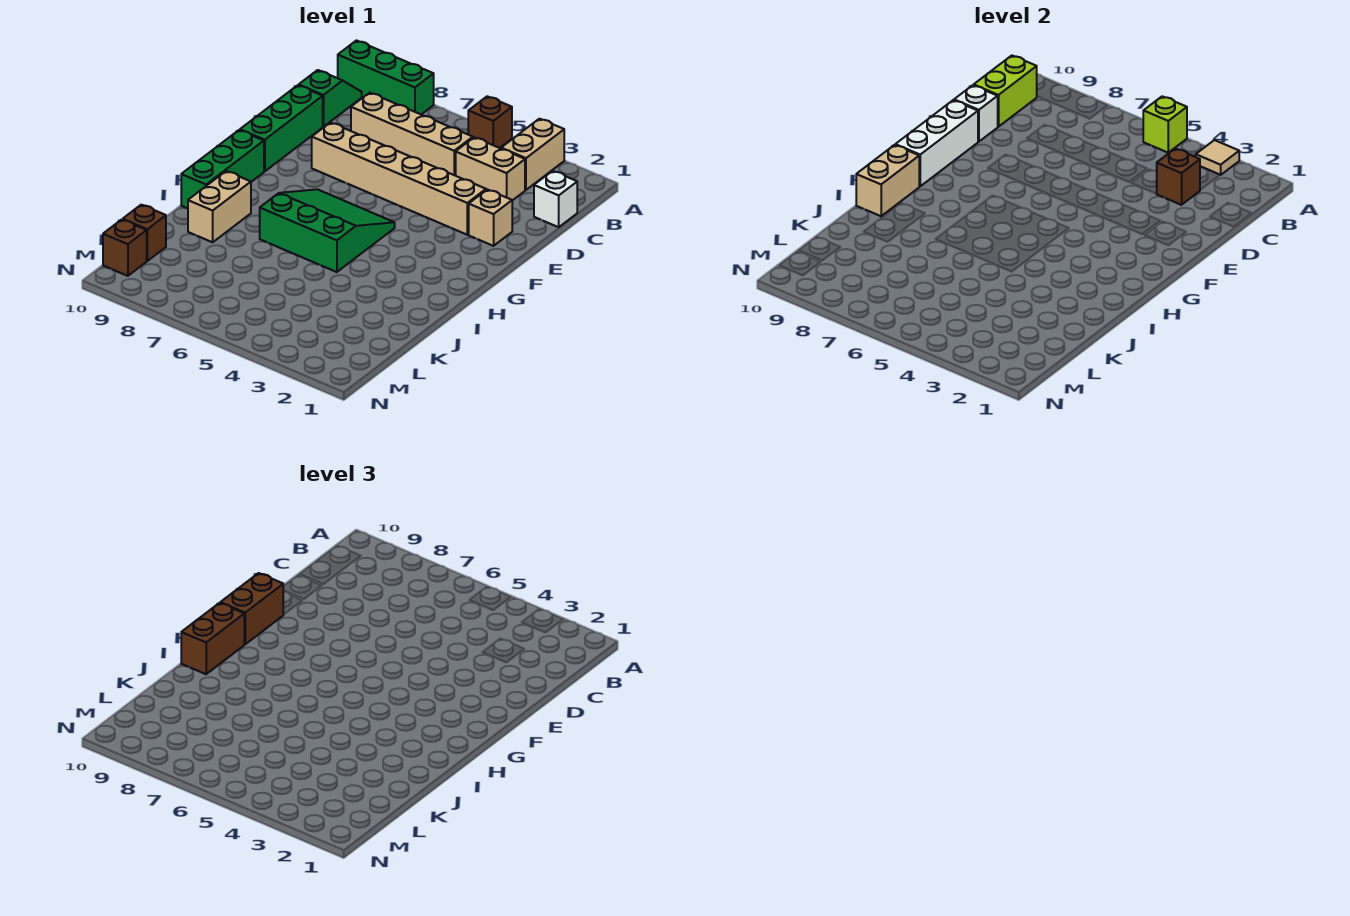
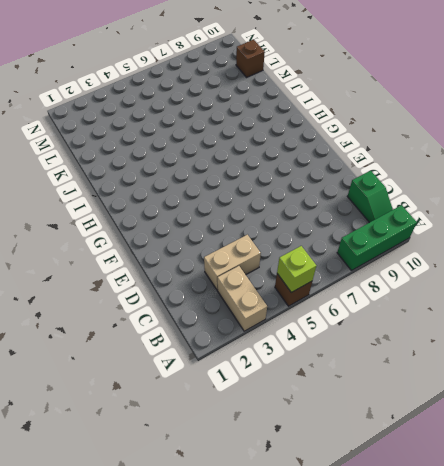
none -> white brick C1 level 1
none -> tan brick C5:C8 level 1
none -> green brick D10:F10 level 1

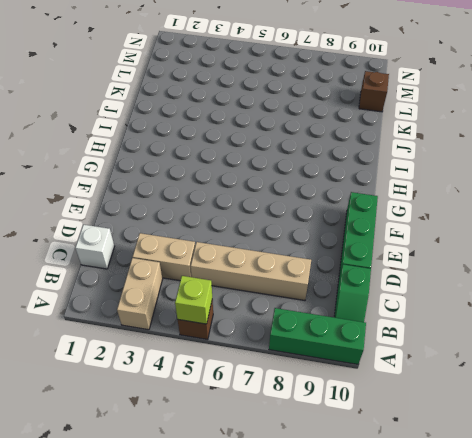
none -> tan brick E2 level 1
none -> tan brick E3:E8 level 1
none -> green slope G5:I7 level 1 top I

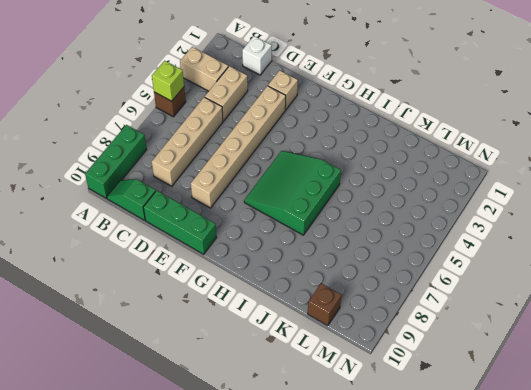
none -> green brick G10:I10 level 1
none -> tan brick I9:J9 level 1
none -> brown brick M10 level 1

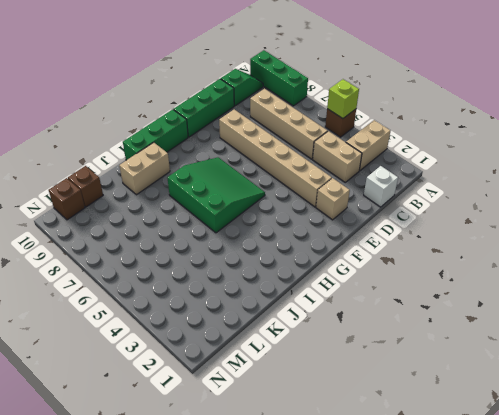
none -> tan tile A3 level 2
none -> lime brick B10:C10 level 2
none -> brown brick C3 level 2

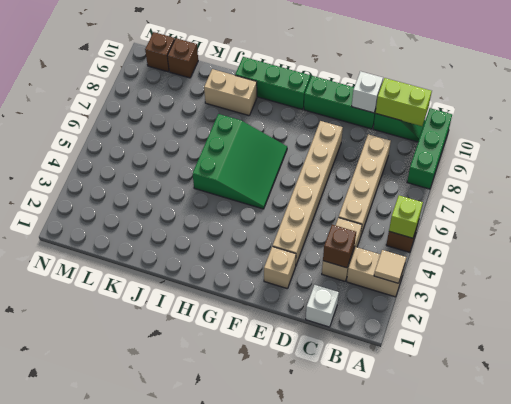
none -> white brick E10:G10 level 2
none -> tan brick H10:I10 level 2
none -> brown brick F10:G10 level 3

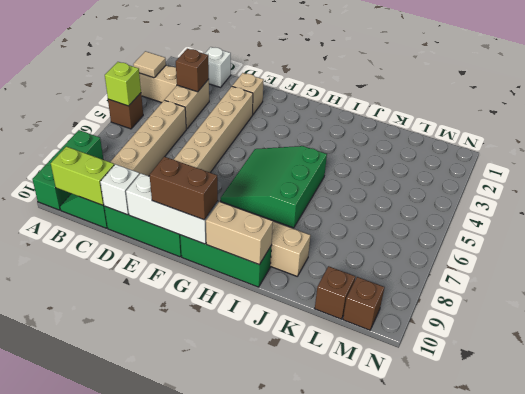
none -> brown brick H10:I10 level 3

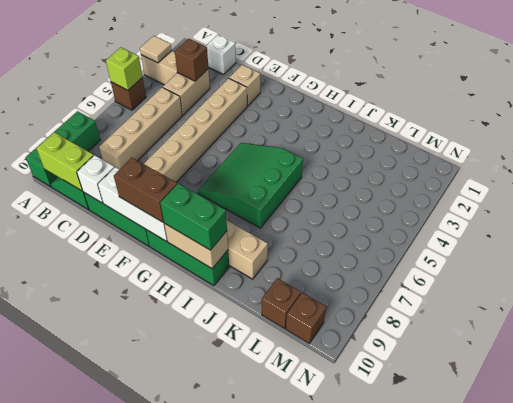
green brick H10:I10 level 3 -> brown brick H10:I10 level 3

